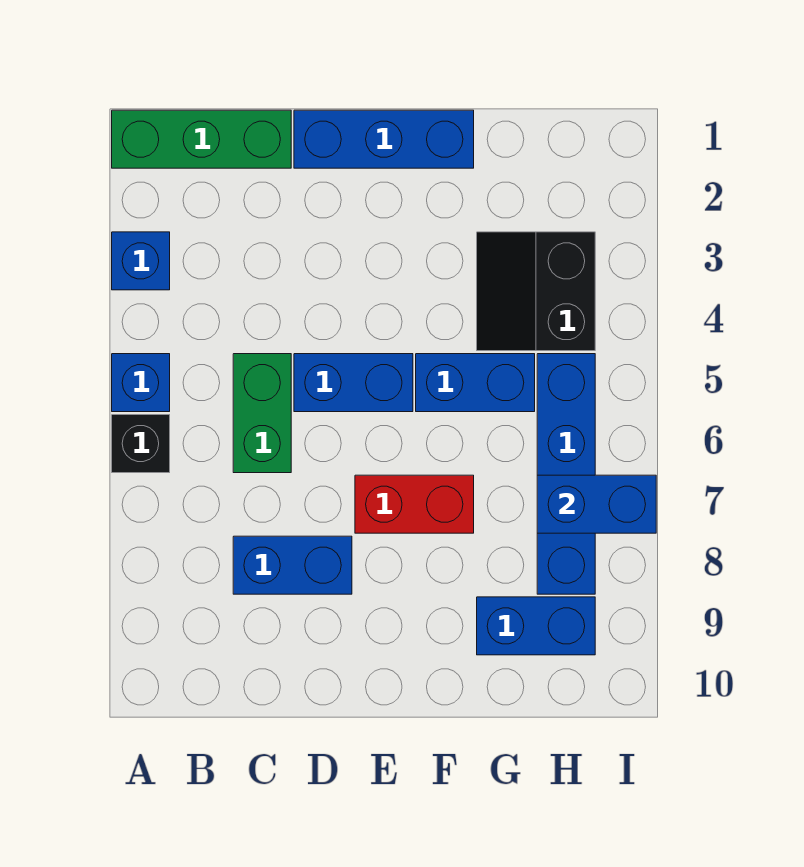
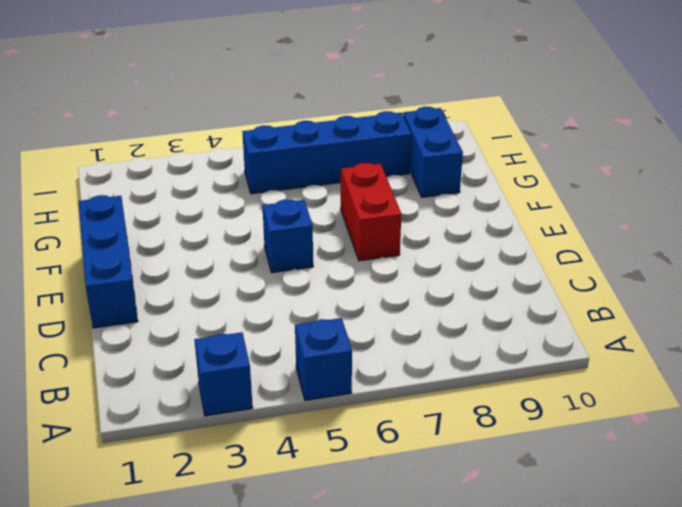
blue brick E5 level 1 -> blue brick D5:E5 level 1
none -> green brick A1:C1 level 1
none -> black brick A6 level 1
none -> green brick C5:C6 level 1

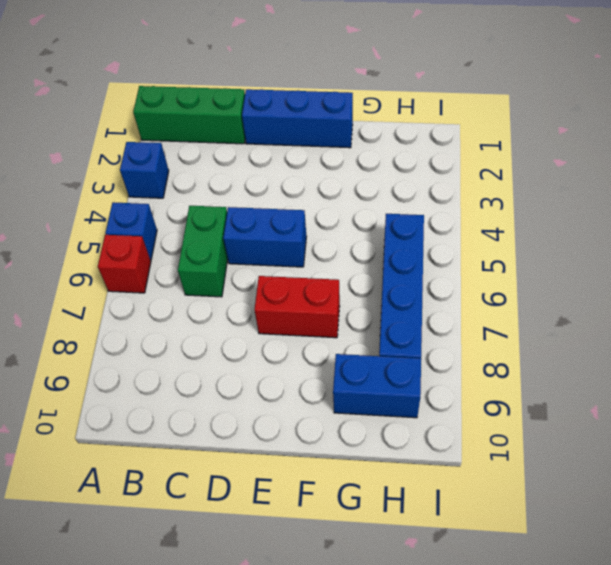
red brick A6 level 1 -> black brick A6 level 1
none -> blue brick C8:D8 level 1
none -> blue brick F5:G5 level 1
none -> black slope G3:H4 level 1 top H

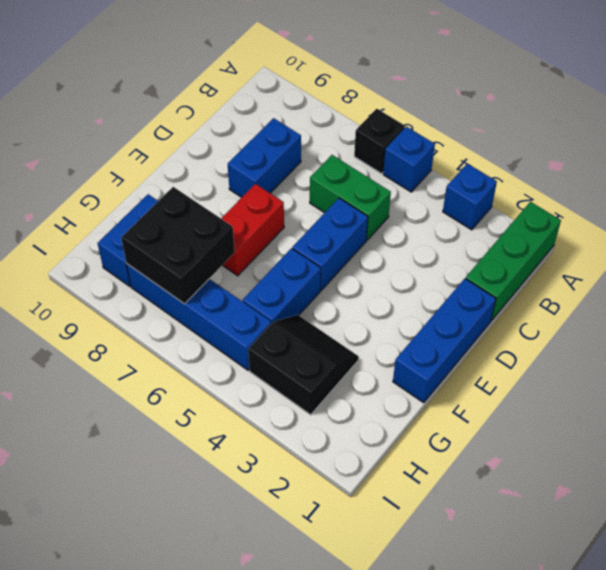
black brick G7:H8 level 2 -> blue brick H7:I7 level 2

